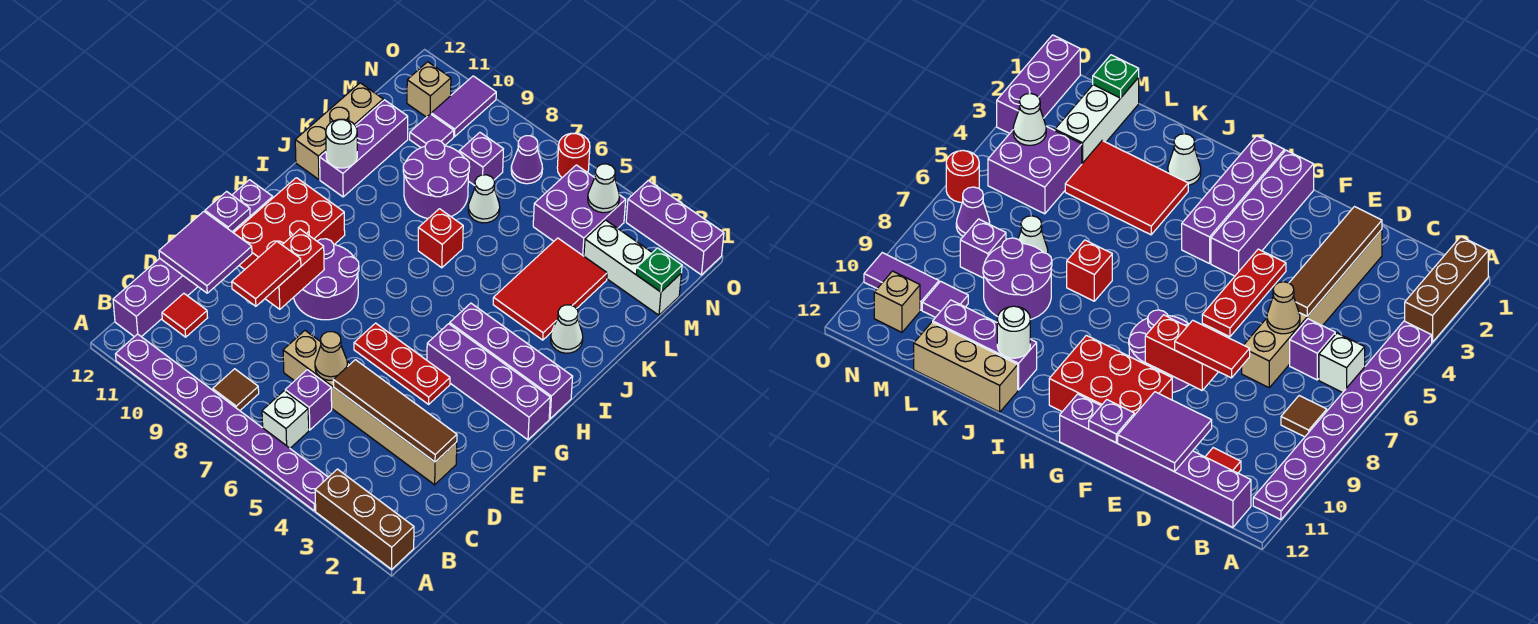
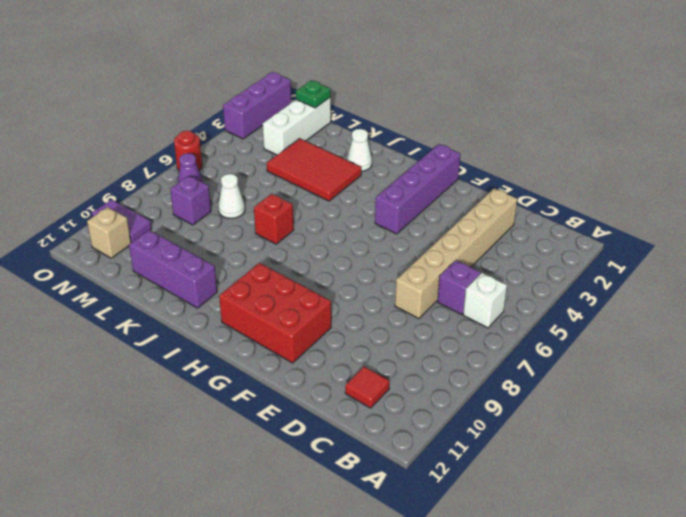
none -> brown brick A1:A3 level 1
none -> purple plate A4:A11 level 1
none -> brown tile B8 level 1
none -> purple brick B12:G12 level 1

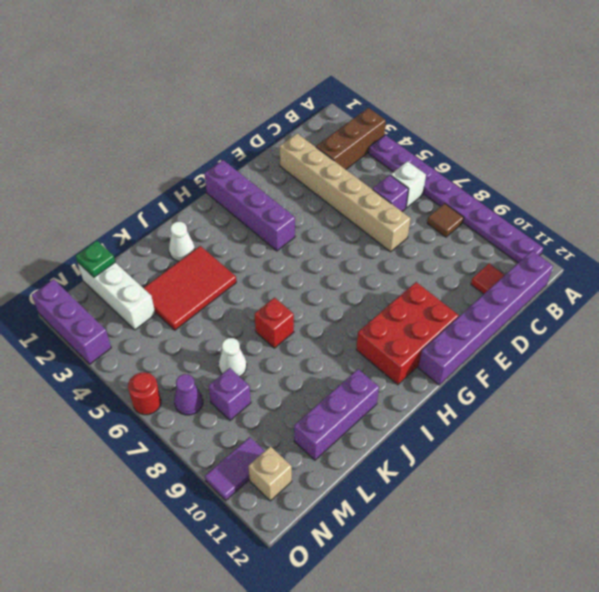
brown brick A3:C3 level 1 -> brown brick A1:A3 level 1
none -> red plate F4:F6 level 1
none -> purple round brick F8:G9 level 1
none -> purple brick H1:H4 level 1
none -> tan brick J12:L12 level 1

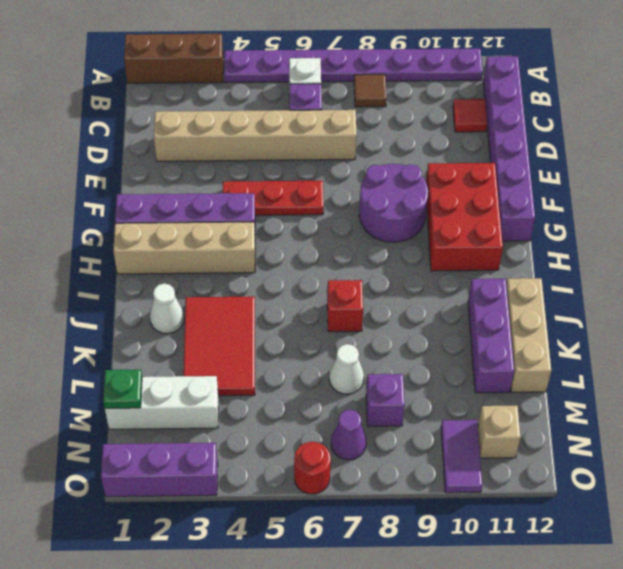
tan brick H1:H4 level 1 -> purple brick H1:H4 level 1
none -> purple round brick K8:L9 level 1
none -> purple brick M4:N5 level 1
none -> purple tile M10 level 1
none -> brown tile D2:D5 level 2

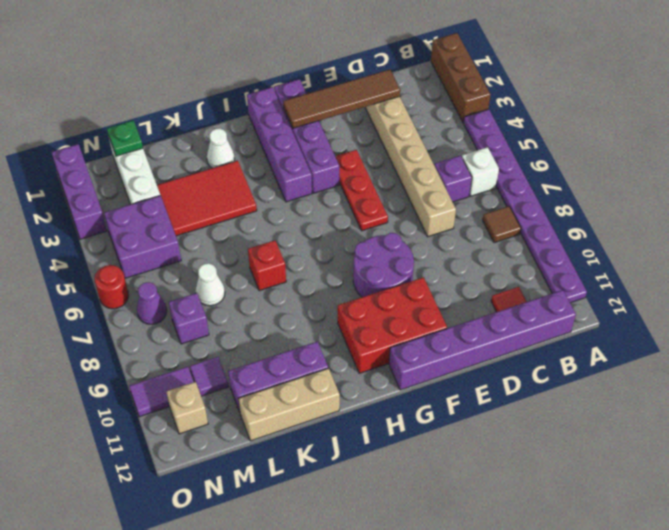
brown tile D2:G2 level 2 -> brown tile D2:D5 level 2
none -> purple round brick K8:L9 level 1
none -> tan cone D6 level 2
none -> purple tile D11:E12 level 2
none -> red brick E9:F9 level 2

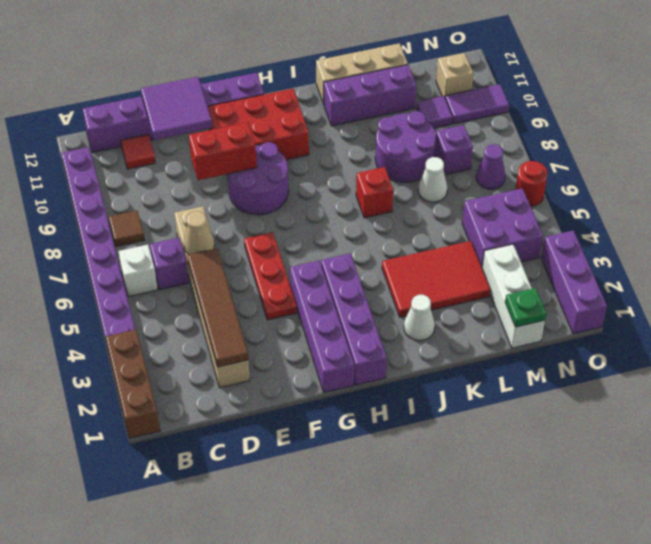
none -> purple plate F12 level 2
none -> white round brick J11 level 2
none -> white cone N4 level 2
none -> red tile D9:E9 level 3

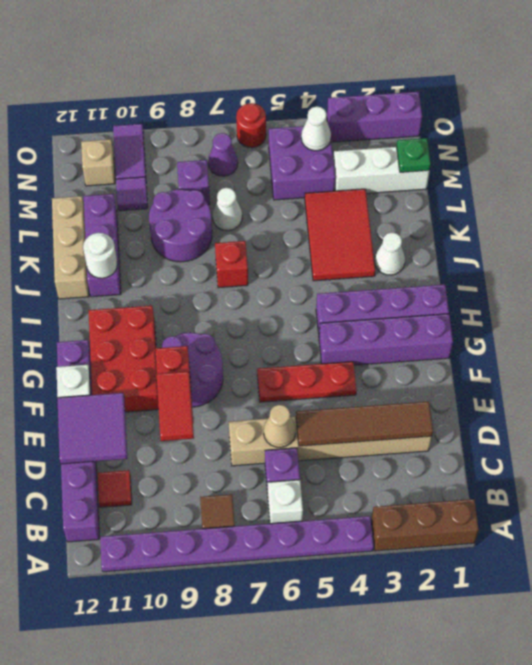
white plate F12 level 2 -> purple plate F12 level 2

